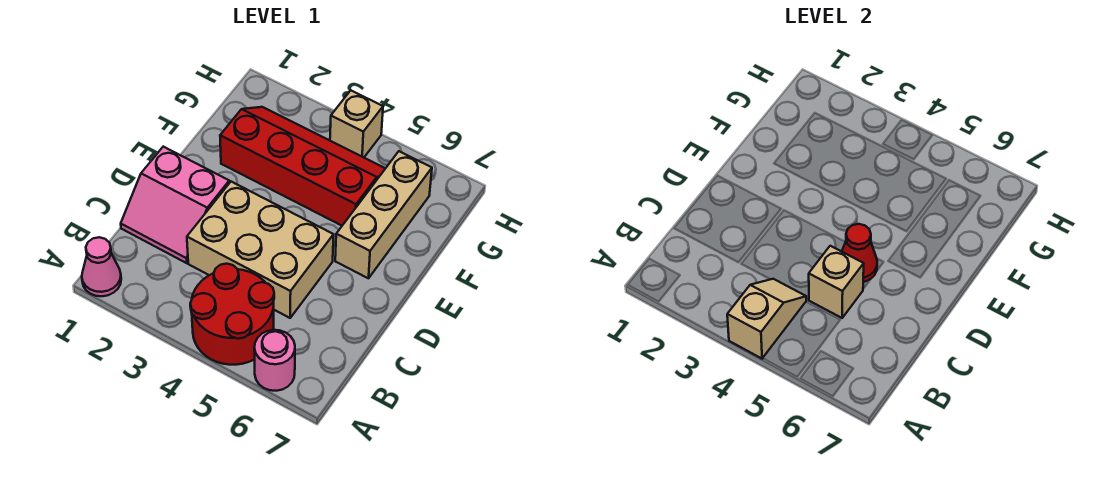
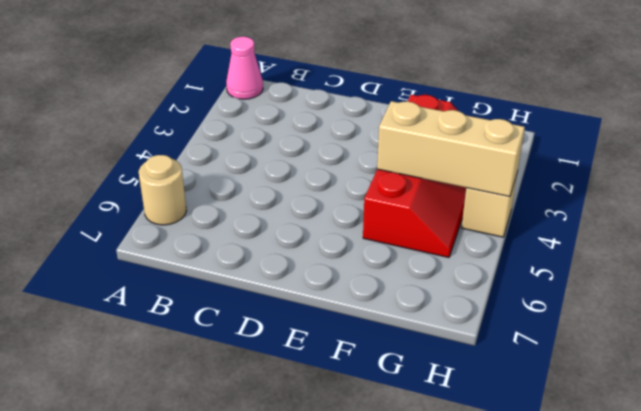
tan round brick A6 level 1 -> pink round brick A6 level 1
tan brick F4:H4 level 2 -> tan brick E6:G6 level 1
none -> red round brick A4:B5 level 1
none -> pink slope C1:D2 level 1 top D

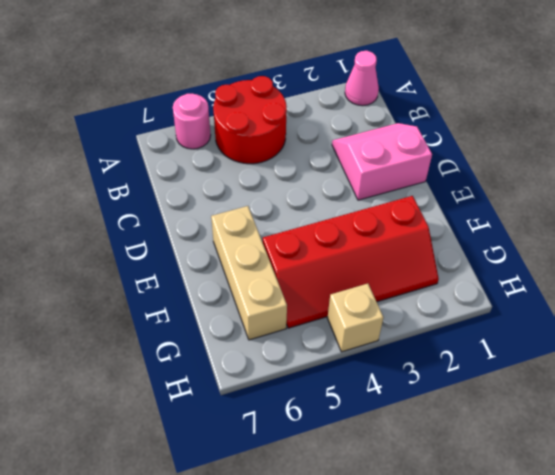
none -> tan brick C3:D5 level 1
none -> tan slope A4:B4 level 2 top A

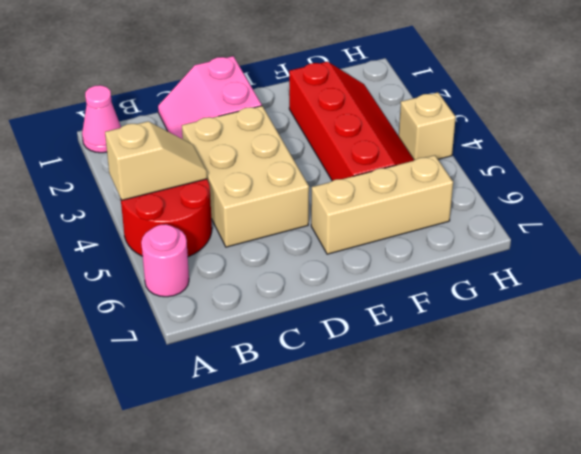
none -> tan brick C5 level 2
none -> red cone D5 level 2

